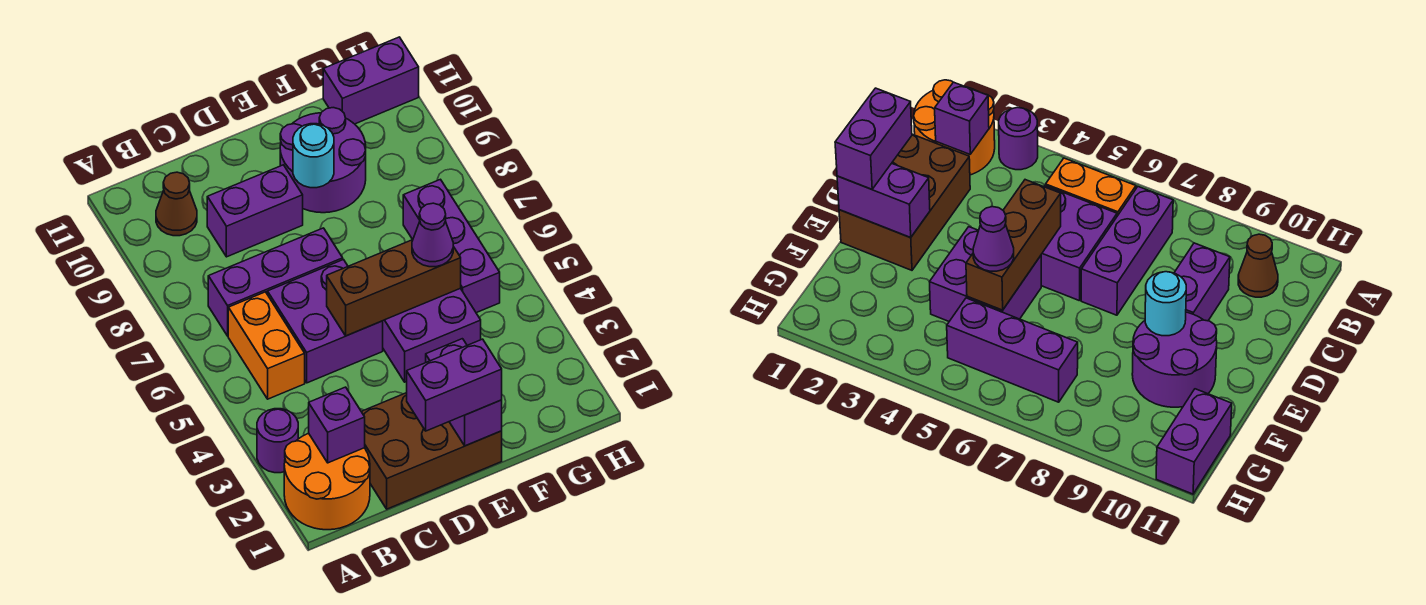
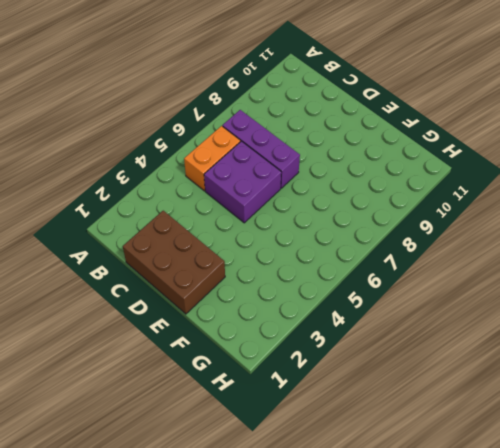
none -> orange round brick A1:B2 level 1
none -> purple round brick A3 level 1
none -> brown cone B10 level 1

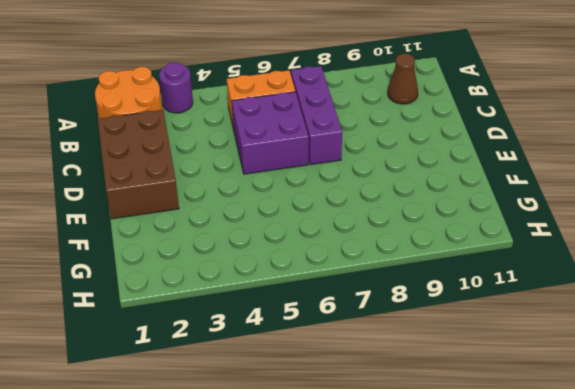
none -> purple brick C9:D9 level 1
none -> purple brick E4:F5 level 1
none -> purple round brick E9:F10 level 1

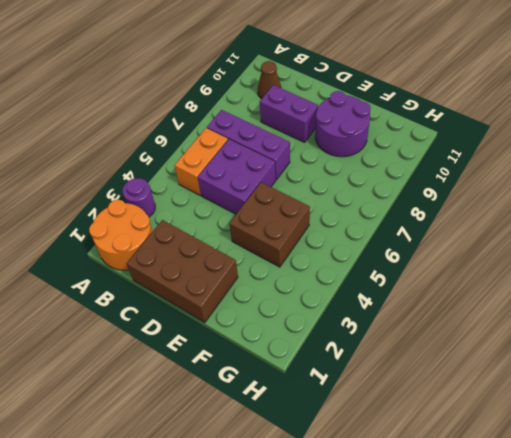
brown brick E4:F5 level 1 -> purple brick E4:F5 level 1
none -> purple brick G5:G7 level 1
none -> purple brick G11:H11 level 1
none -> purple brick B2 level 2

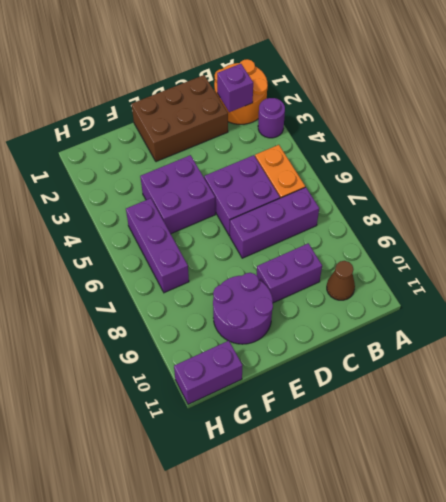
none -> brown brick D5:F5 level 2
none -> purple brick E1:E2 level 2
none -> cyan round brick E9 level 2

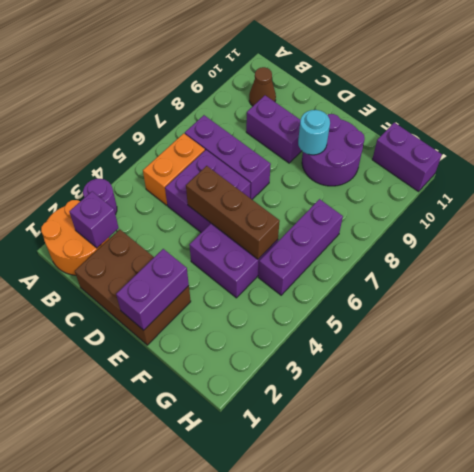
none -> purple brick D1:E1 level 3
none -> purple cone F5 level 3

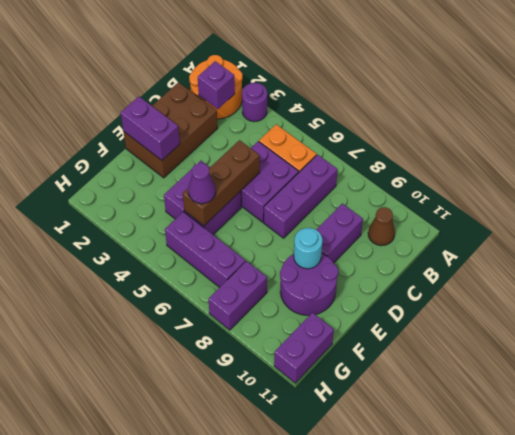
purple brick G8:H8 level 1 -> purple brick D1:E1 level 3

